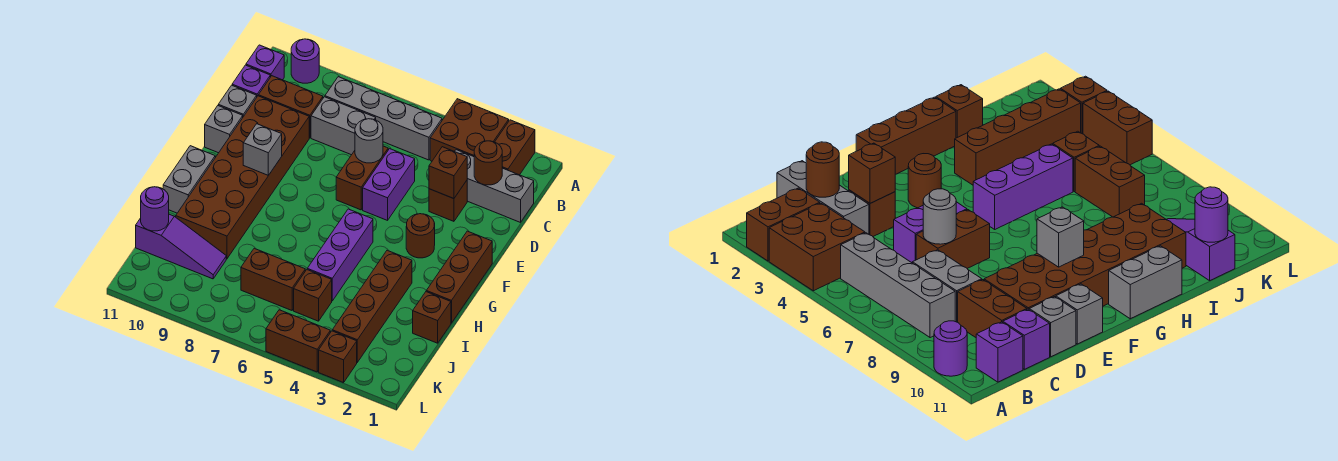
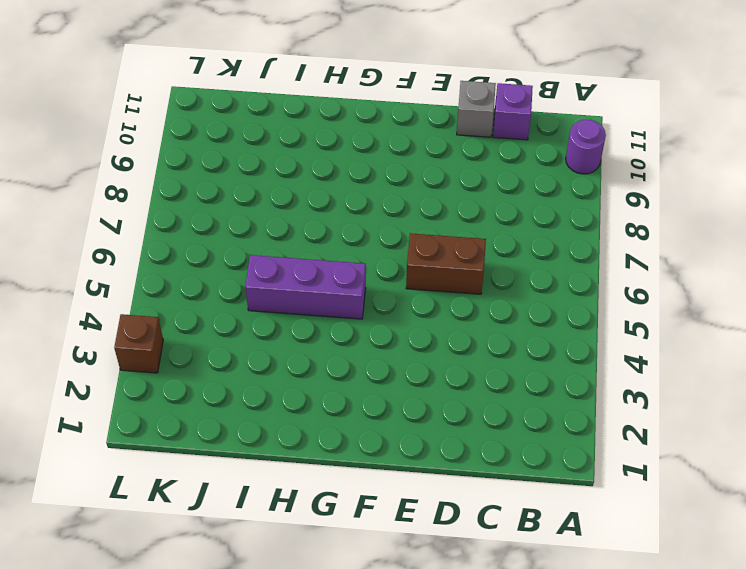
none -> brown brick A2:B2 level 1
none -> brown brick A3:B4 level 1
none -> grey brick B5:B8 level 1
none -> purple brick B11 level 1

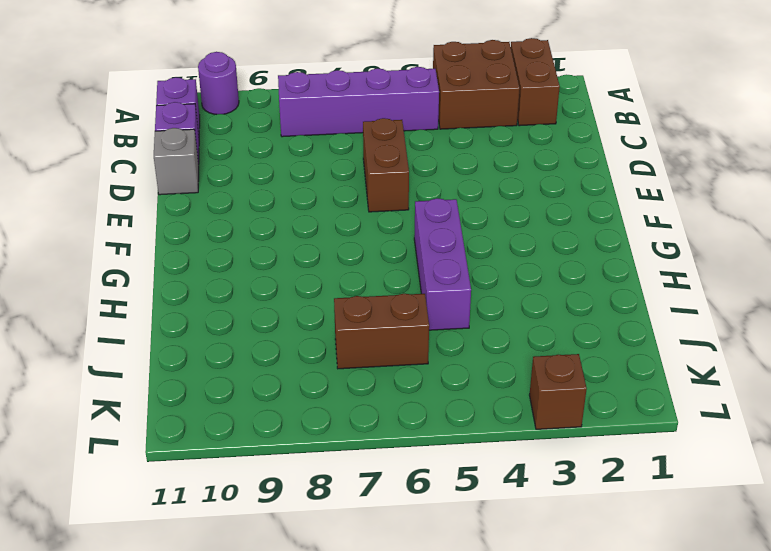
purple brick B5:B8 level 1 -> grey brick B5:B8 level 1
none -> grey brick C1:C3 level 1
none -> grey brick C7:C8 level 1
none -> brown brick C9:C10 level 1
none -> brown brick D3 level 1

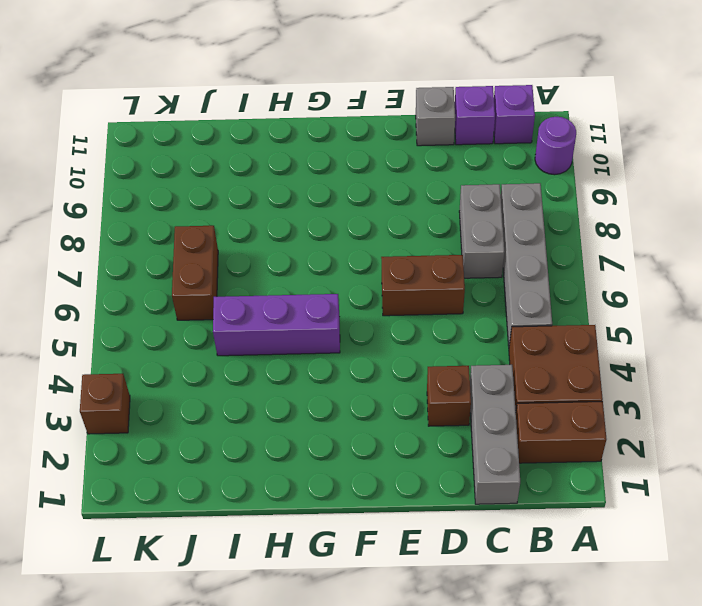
none -> brown brick C9:C10 level 1
none -> purple brick D5:E5 level 1
none -> brown brick D9:I10 level 1
none -> grey brick E11 level 1

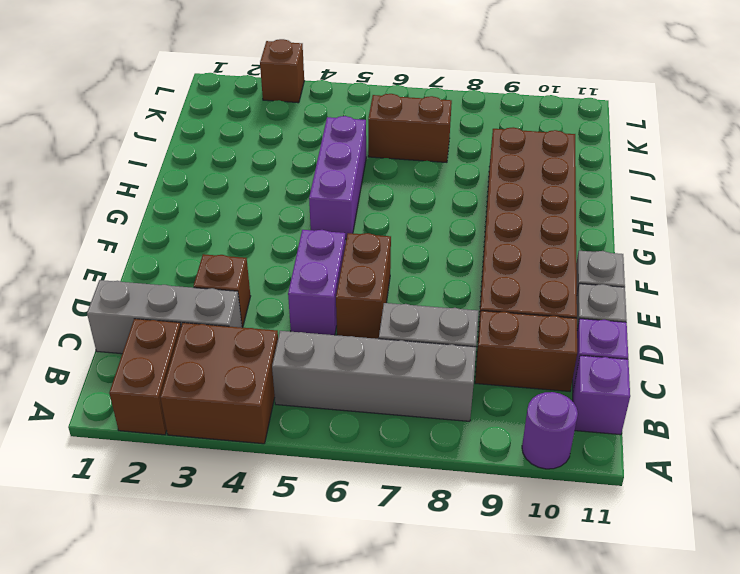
none -> brown brick F1:H1 level 1
none -> brown round brick F3 level 1
none -> grey brick G11:H11 level 1
none -> brown brick H3:K3 level 1

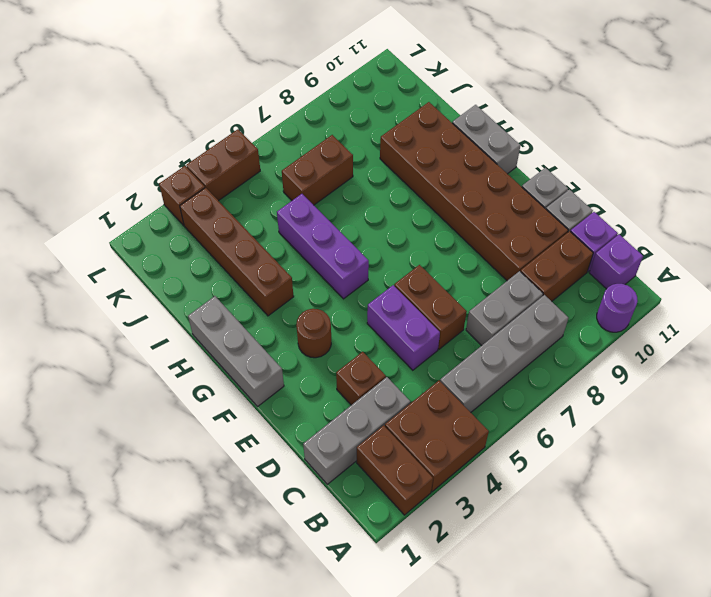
grey brick F1:H1 level 1 -> brown brick F1:H1 level 1
none -> brown brick I1 level 1
none -> brown brick J5 level 1
none -> purple slope J9:J11 level 1 top 11
none -> brown round brick C2 level 2

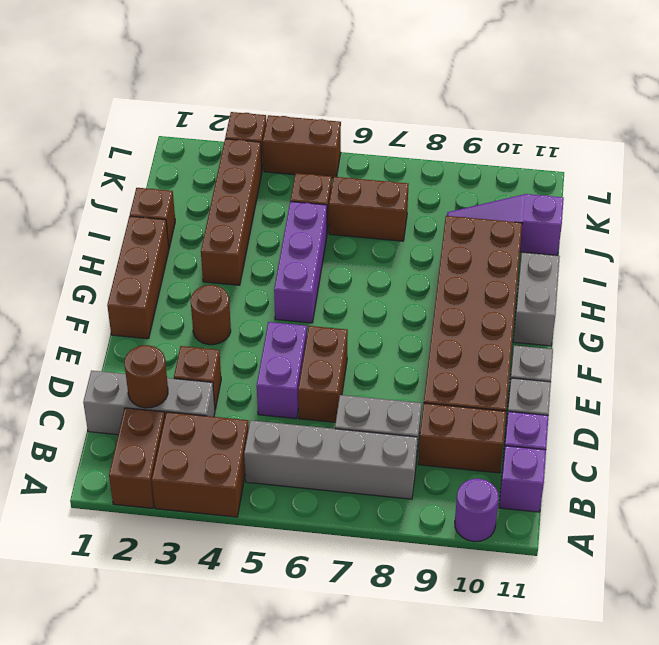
none -> brown brick D3 level 2
none -> grey round brick D6 level 2
none -> grey brick F9 level 2
none -> purple round brick J11 level 2

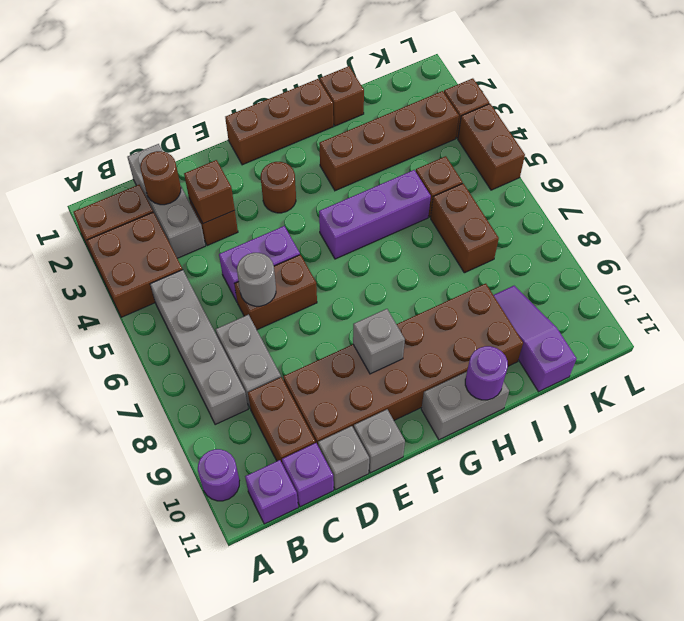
purple round brick H11 level 2 -> purple round brick J11 level 2

